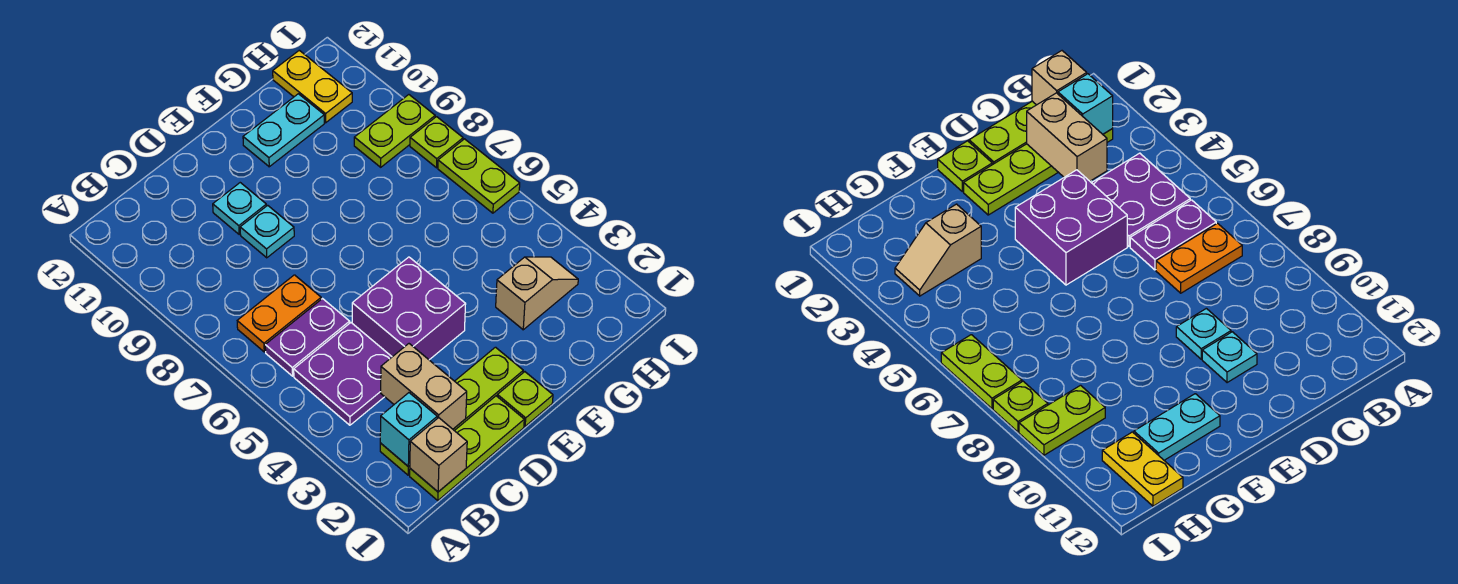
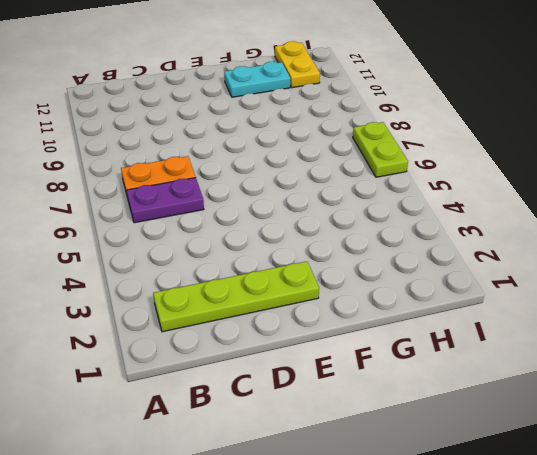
none -> lime plate B1:D1 level 1
none -> purple plate B4:C5 level 1
none -> purple brick D4:E5 level 1

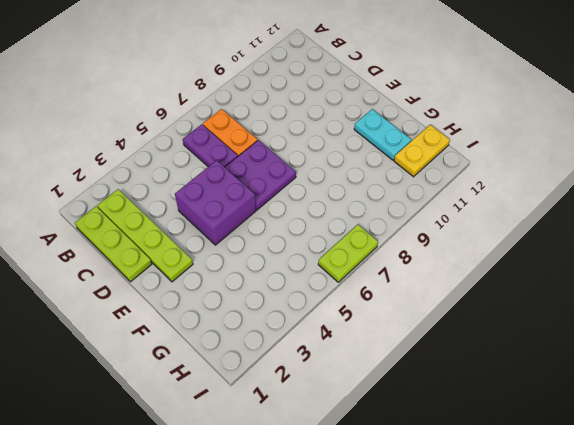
purple plate D6:E7 level 1 -> purple plate B4:C5 level 1
none -> cyan plate D9 level 1
none -> cyan plate D10 level 1
none -> lime plate E1 level 1

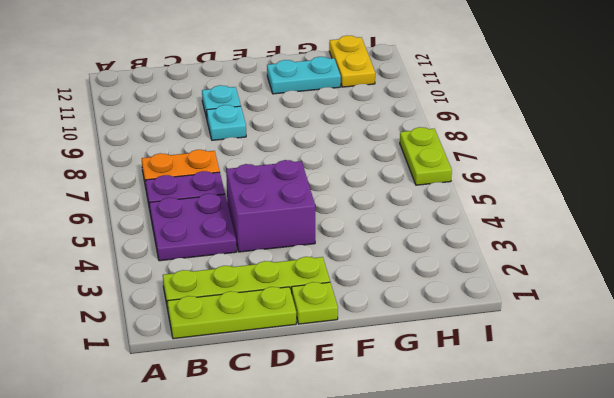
none -> tan slope G3:H3 level 1 top G
none -> lime plate H9:I9 level 1
none -> lime plate I8 level 1

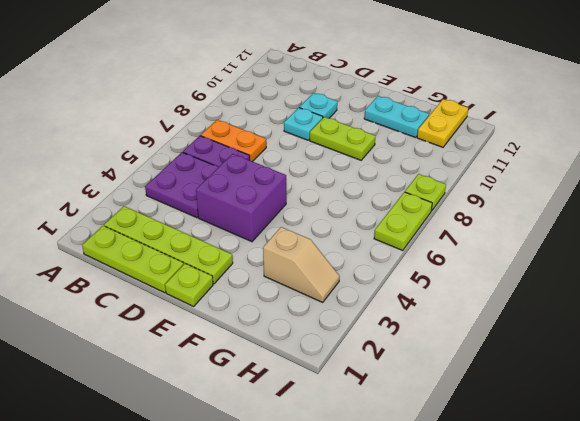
lime plate E9:F9 level 1 -> lime plate H9:I9 level 1
none -> tan brick B1 level 2
none -> cyan brick B2 level 2
none -> tan brick C2:C3 level 2

